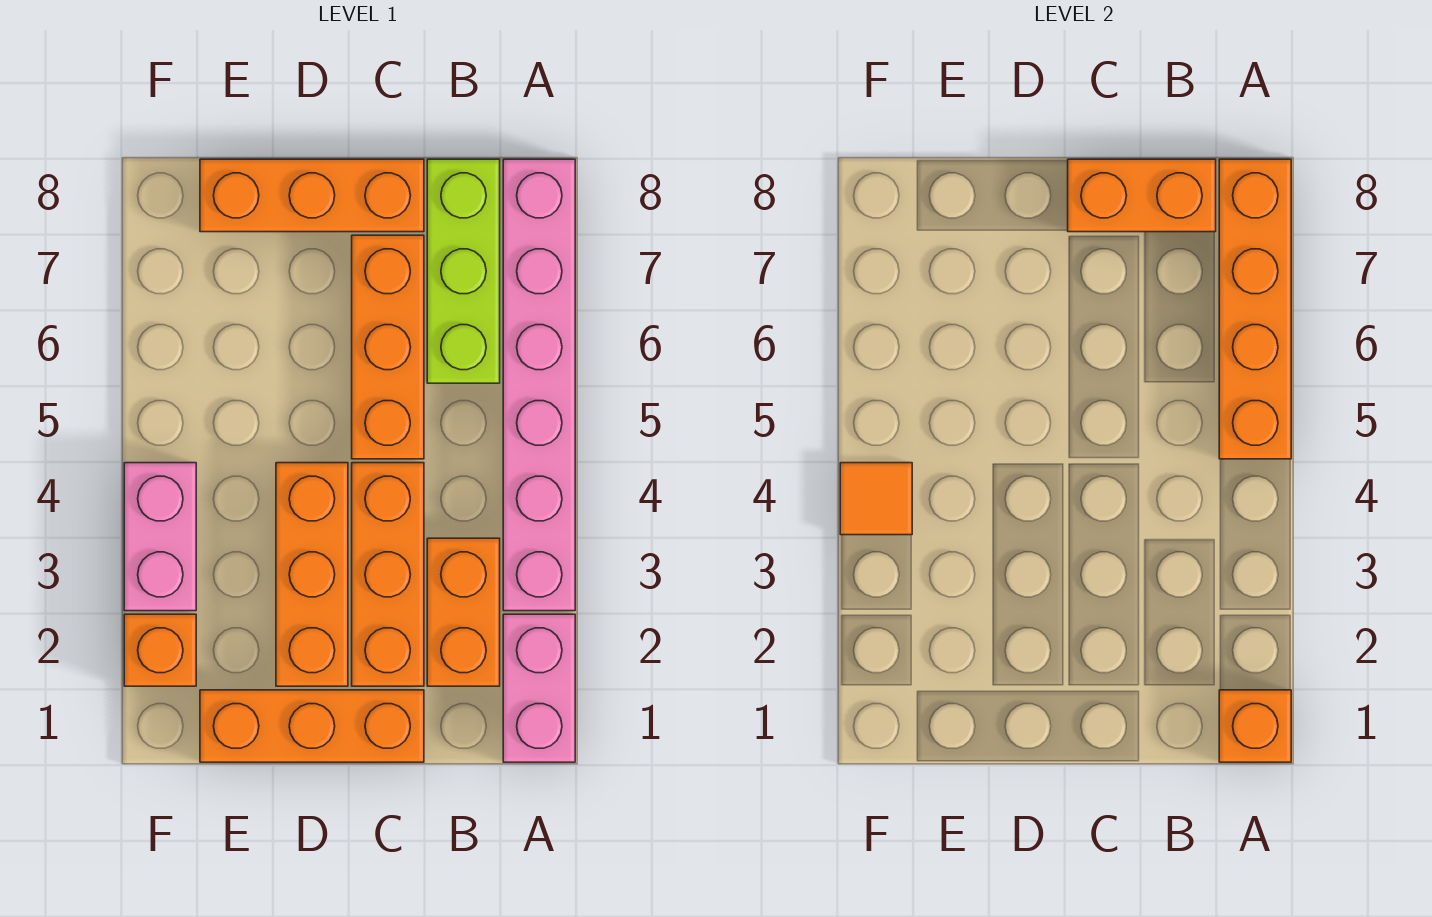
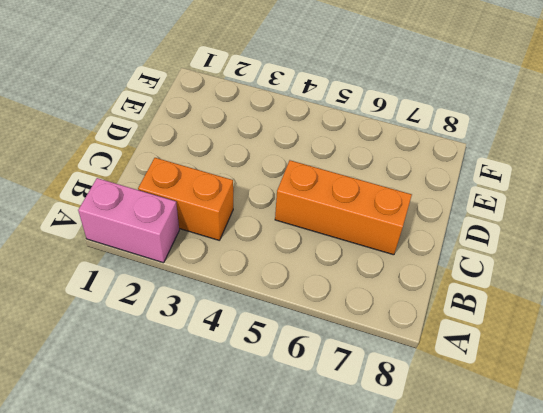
none -> pink brick A3:A8 level 1
none -> lime brick B6:B8 level 1
none -> orange brick C1:E1 level 1

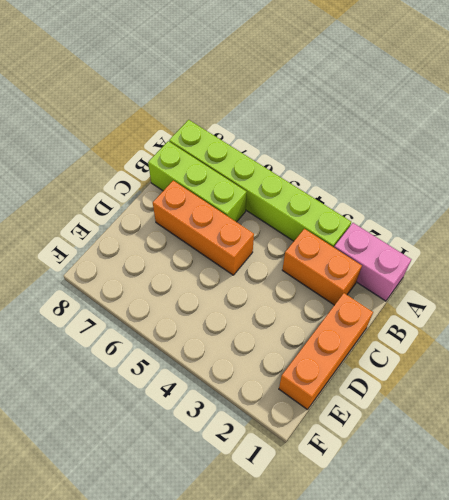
lime brick A3:A8 level 1 -> pink brick A3:A8 level 1
none -> orange brick C2:C4 level 1
none -> orange brick C8:E8 level 1
none -> orange brick D2:D4 level 1

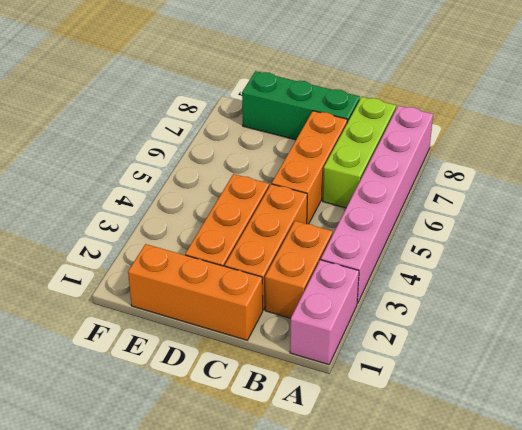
green brick C8:E8 level 1 -> orange brick C8:E8 level 1
none -> orange brick F2 level 1
none -> pink brick F3:F4 level 1
none -> orange brick A1 level 2

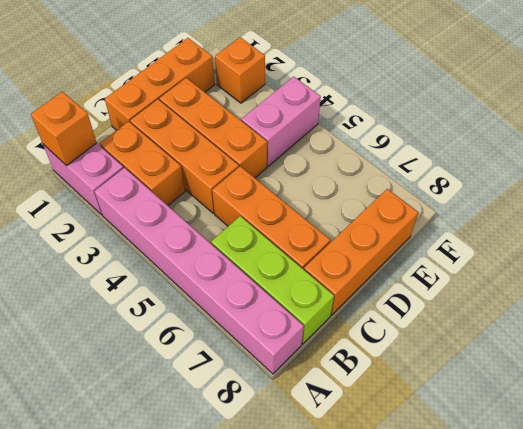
pink brick E4:F4 level 1 -> pink brick F3:F4 level 1
none -> orange brick A5:A8 level 2
none -> orange brick B8:C8 level 2
none -> orange tile F4 level 2

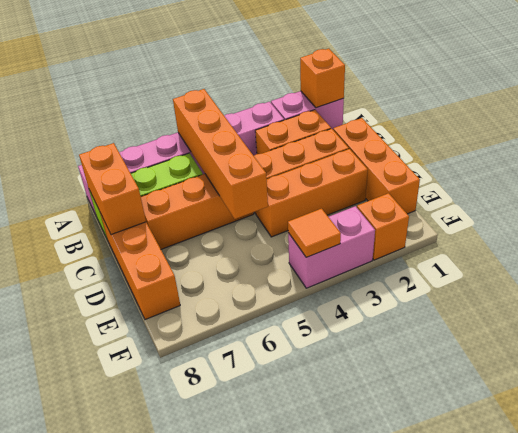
orange brick A5:D5 level 2 -> orange brick A5:A8 level 2

